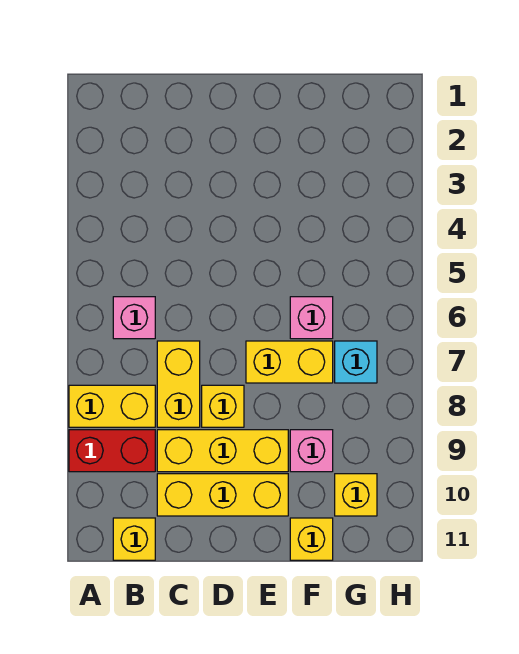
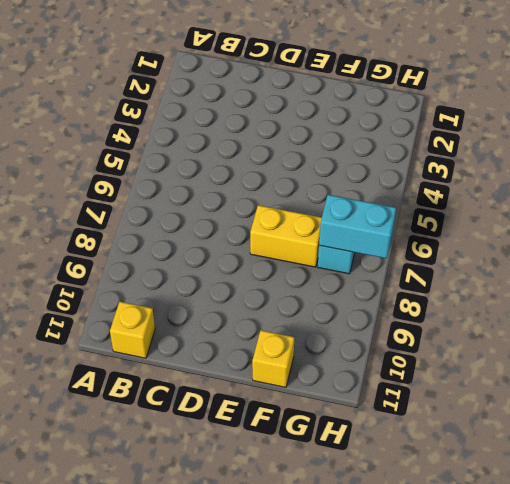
cyan brick G7:H7 level 2 -> none
none -> yellow brick A8:B8 level 1
none -> red brick A9:B9 level 1
none -> pink brick B6 level 1

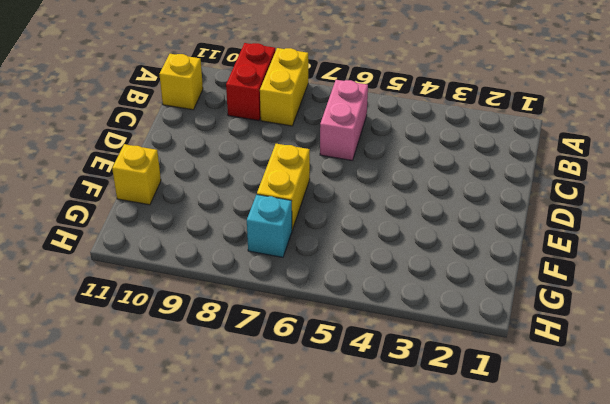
pink brick B6:C6 level 1 -> pink brick B6 level 1
none -> yellow brick C7:C8 level 1
none -> yellow brick C9:E9 level 1
none -> yellow brick C10:E10 level 1

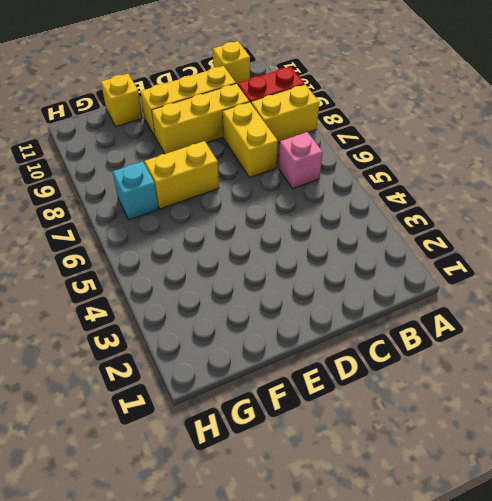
none -> yellow brick D8 level 1
none -> pink brick F6 level 1
none -> pink brick F9 level 1

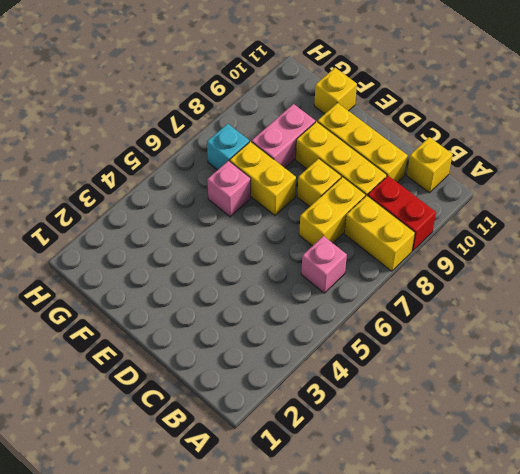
pink brick F8:F9 level 1 -> pink brick F9 level 1
none -> yellow brick G10 level 1

